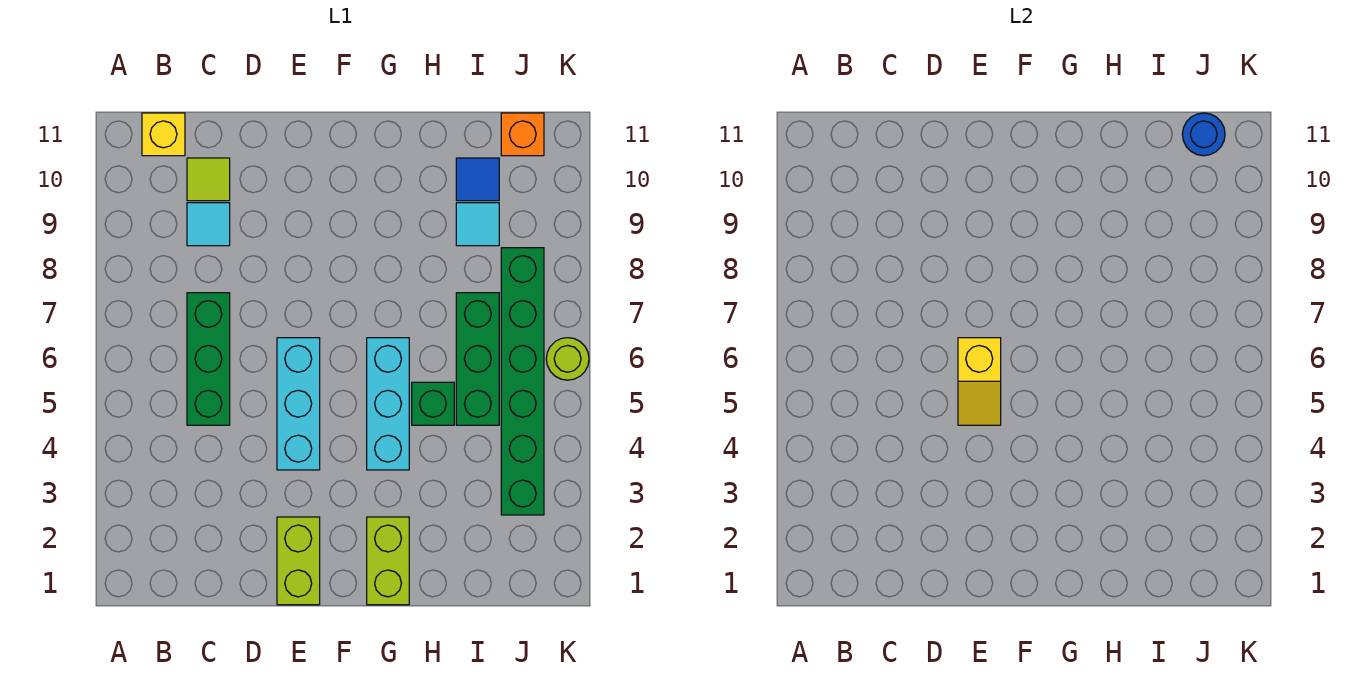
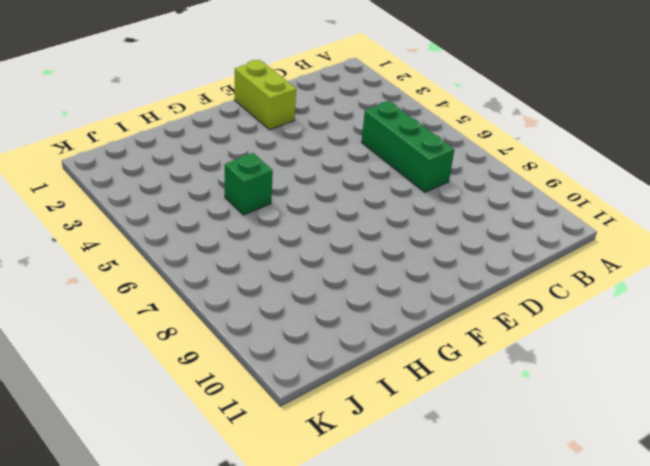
none -> yellow brick B11 level 1
none -> cyan tile C9 level 1
none -> lime tile C10 level 1

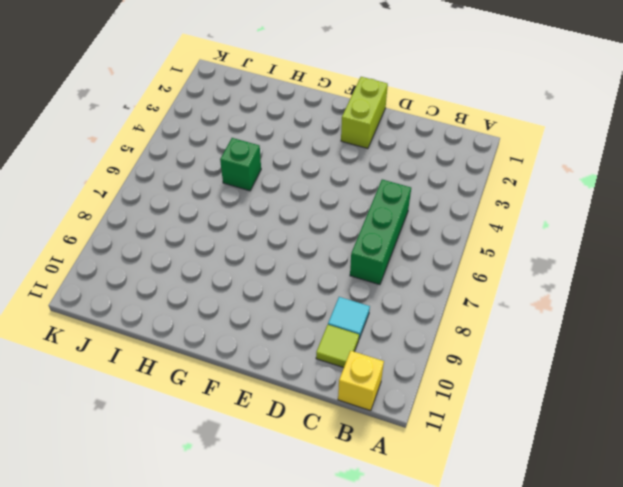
none -> cyan brick E4:E6 level 1
none -> lime brick G1:G2 level 1
none -> cyan brick G4:G6 level 1

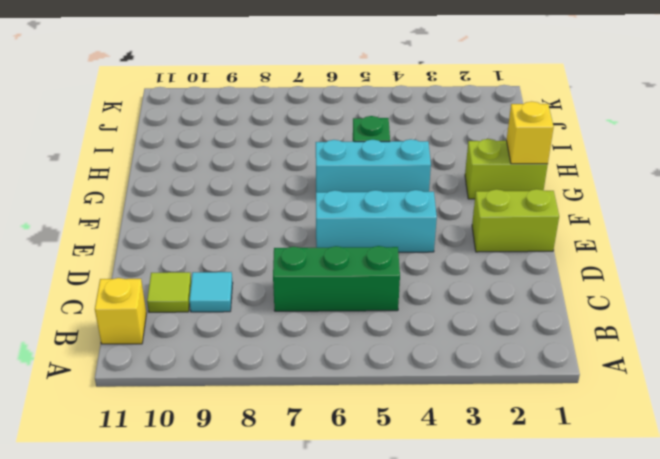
yellow brick G1 level 2 -> none
none -> green brick I5:I7 level 1
none -> cyan tile I9 level 1
none -> blue tile I10 level 1

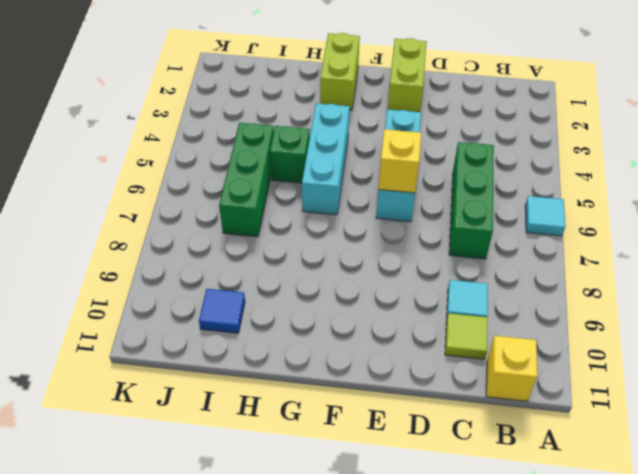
cyan tile A6 level 1 -> cyan tile I9 level 1
none -> green brick J3:J8 level 1
none -> orange brick J11 level 1
none -> lime round brick K6 level 1

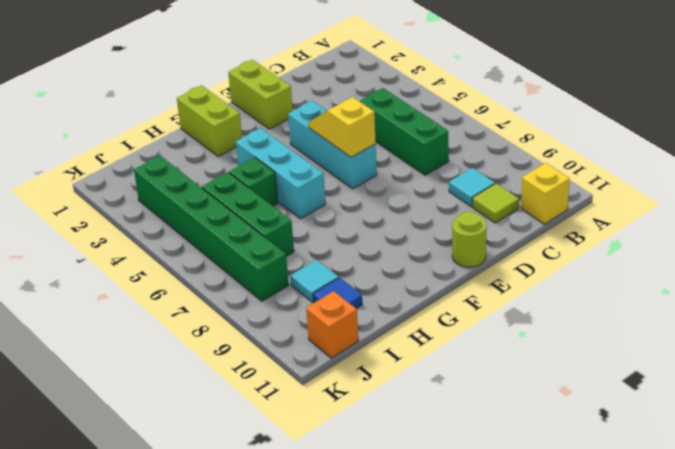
lime round brick E11 level 1 -> lime round brick K6 level 1
none -> blue round brick J11 level 2

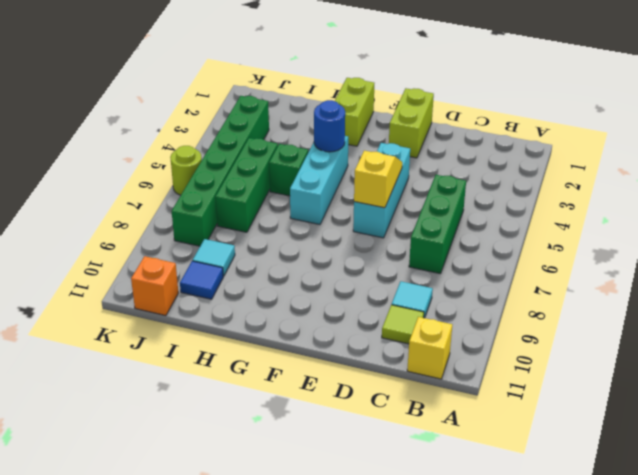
blue round brick G4 level 2 -> blue round brick J11 level 2

